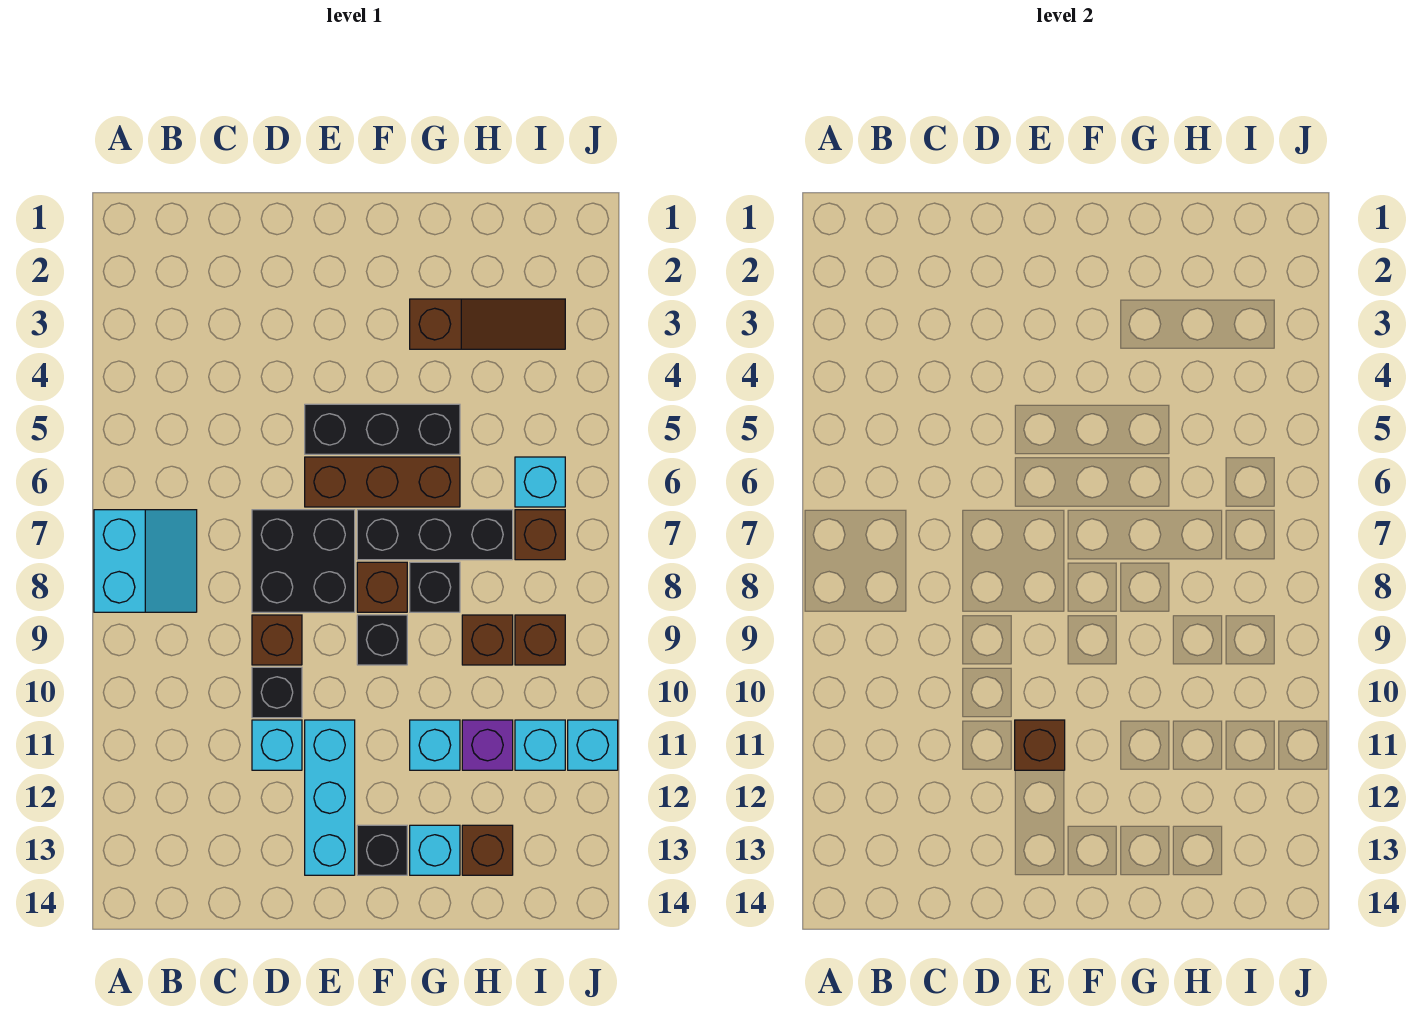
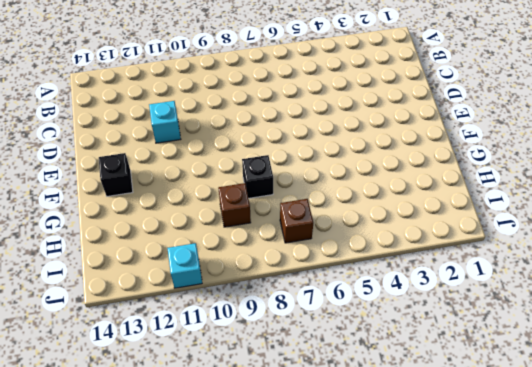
none -> cyan slope A7:B8 level 1 top A
none -> black brick D7:E8 level 1
none -> brown brick D9 level 1

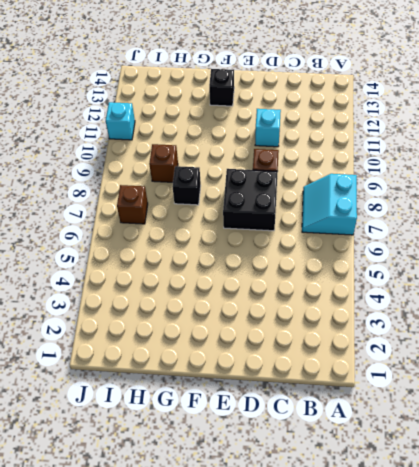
none -> black brick D10 level 1
none -> black brick E5:G5 level 1
none -> brown brick E6:G6 level 1

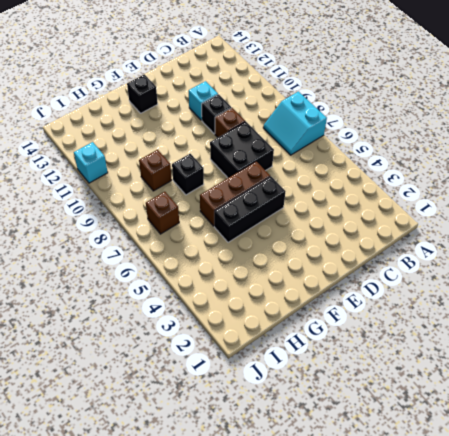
none -> cyan brick E11:E13 level 1
none -> black brick F7:H7 level 1
none -> brown brick F8 level 1

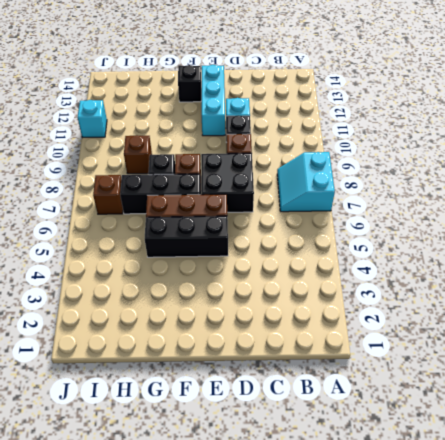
none -> black brick F9 level 1
none -> brown slope G3:I3 level 1 top G
none -> cyan brick G11 level 1

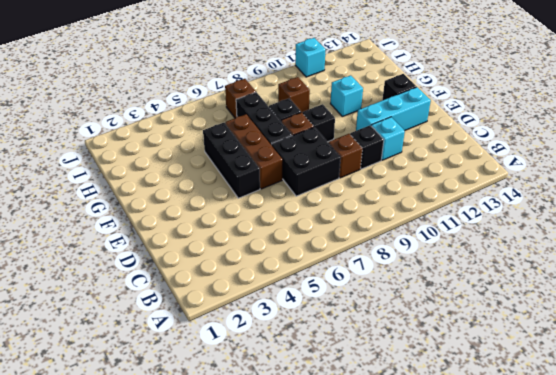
none -> cyan slope A7:B8 level 1 top A
none -> brown slope G3:I3 level 1 top G
none -> cyan brick G13 level 1

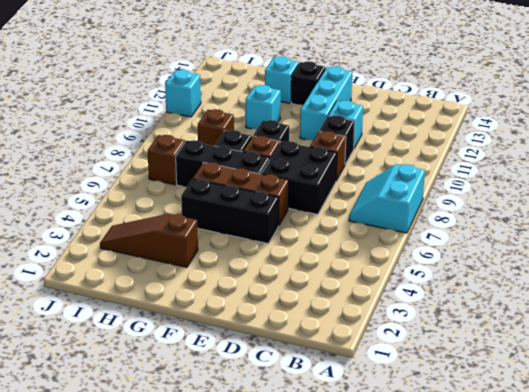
none -> purple brick H11 level 1
none -> brown brick H13 level 1
none -> cyan brick I6 level 1

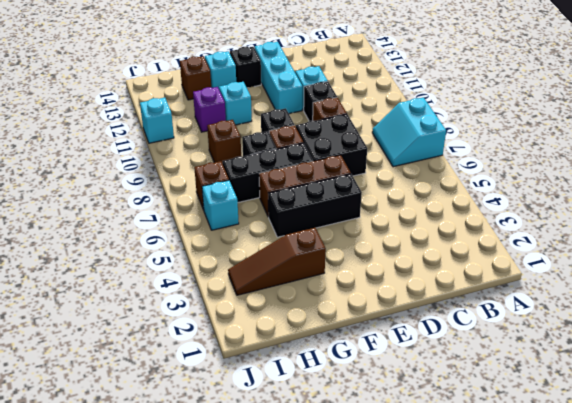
none -> brown brick I9 level 1
none -> cyan brick I11 level 1
none -> brown brick E11 level 2

